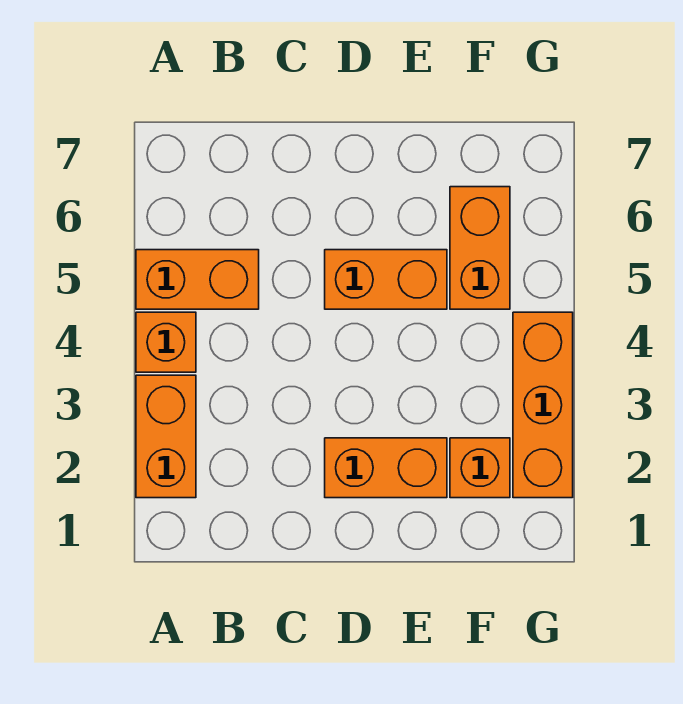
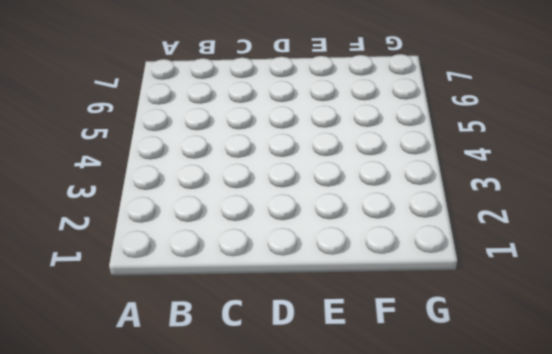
none -> orange brick A2:A3 level 1
none -> orange brick A4 level 1

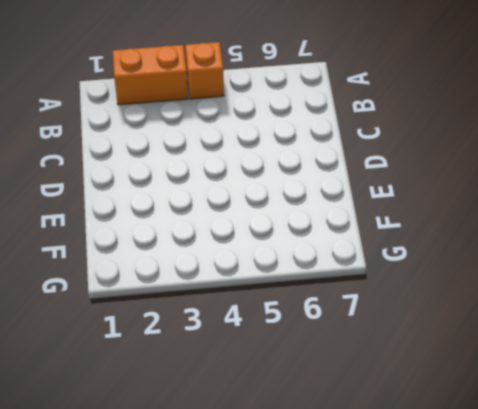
none -> orange brick A5:B5 level 1
none -> orange brick D2:E2 level 1

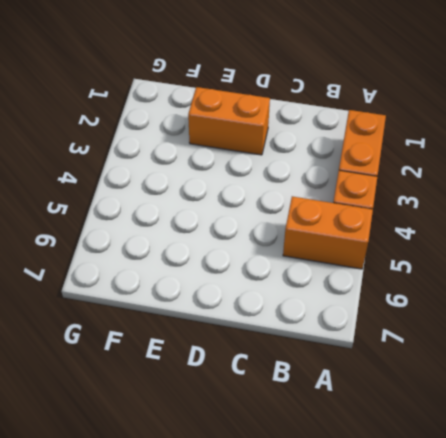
none -> orange brick D5:E5 level 1
none -> orange brick F2 level 1

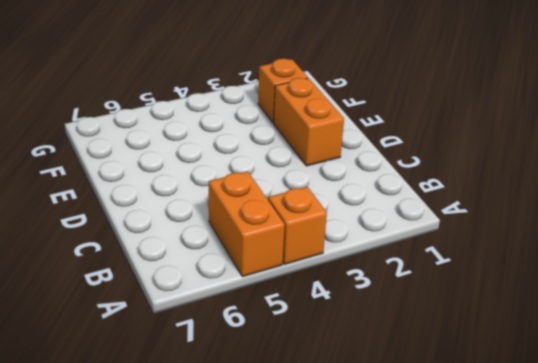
none -> orange brick A2:A3 level 1
none -> orange brick D5:E5 level 1

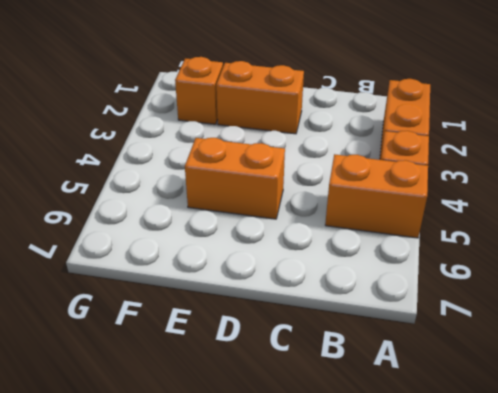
none -> orange brick F5:F6 level 1
none -> orange brick G2:G4 level 1

